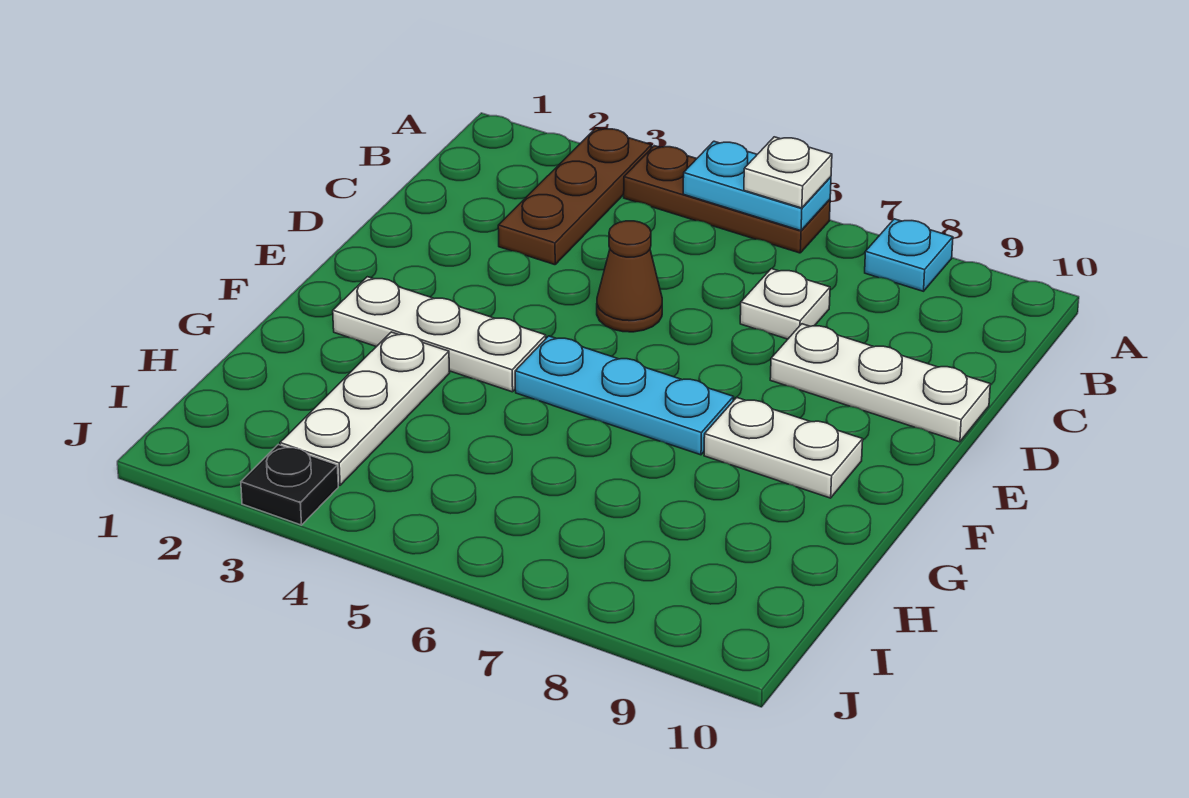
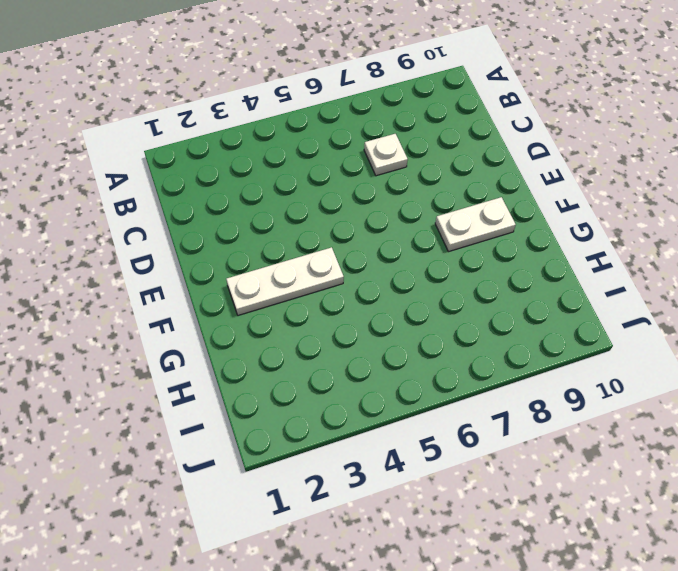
none -> brown plate A3:C3 level 1
none -> brown plate A4:A6 level 1
none -> cyan plate A8 level 1

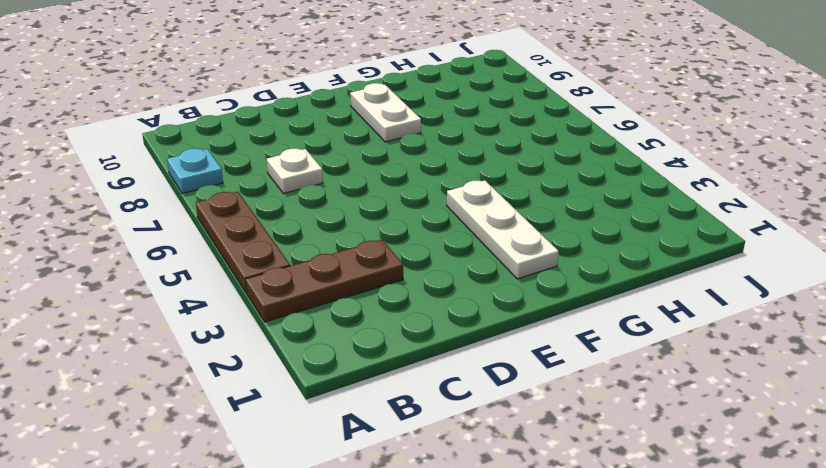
none -> brown cone D5 level 1
none -> white plate D8:D10 level 1
none -> cyan plate F5:F7 level 1

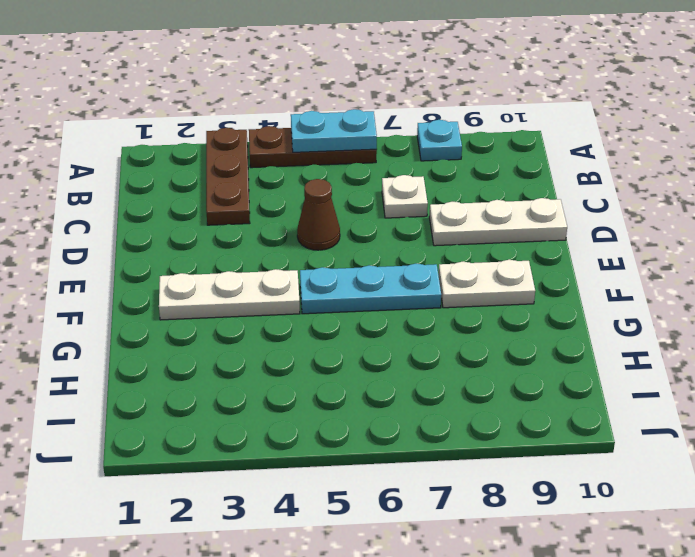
none -> white plate G3:I3 level 1
none -> black plate J3 level 1
none -> white plate A6 level 3

